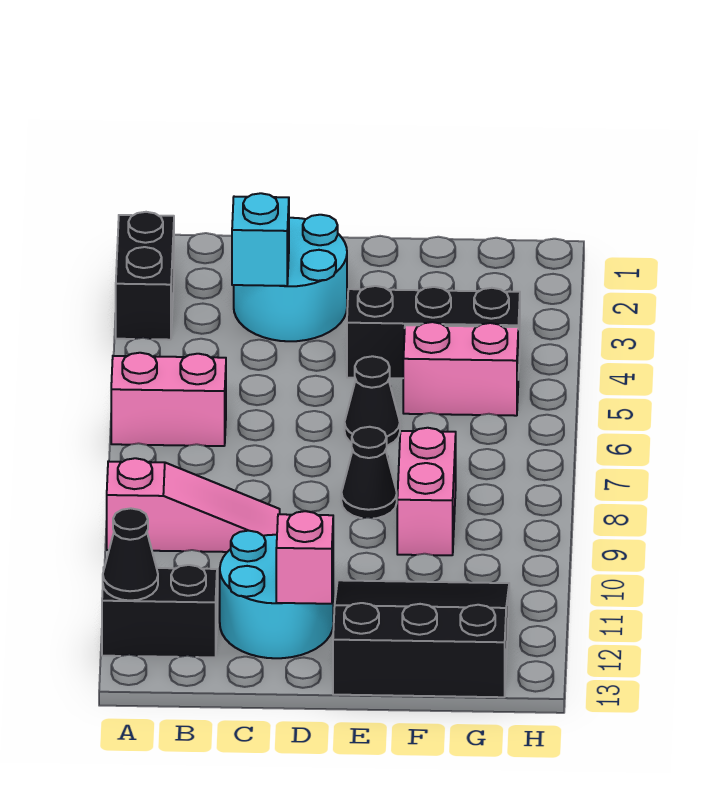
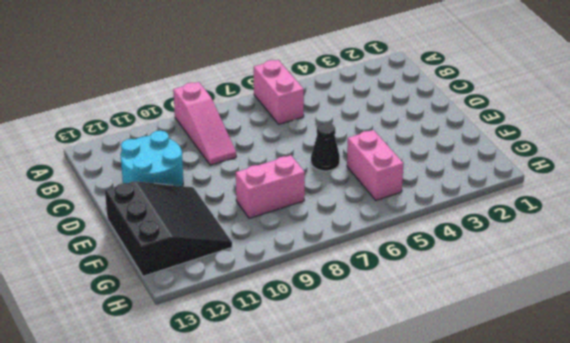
none -> black brick A2:A3 level 1
none -> black brick A12:B12 level 1
none -> cyan round brick C2:D3 level 1

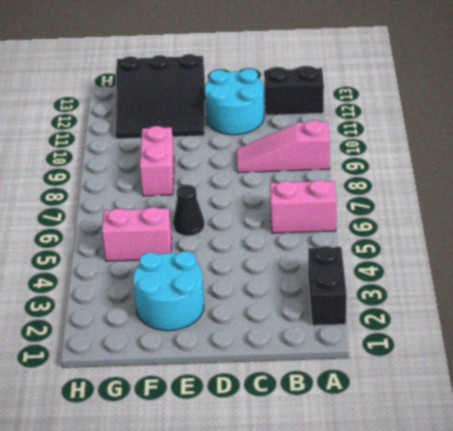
cyan round brick E2:F3 level 1 -> cyan round brick C2:D3 level 1
none -> black brick E4:G4 level 1
none -> black cone E8 level 1
none -> black cone A12 level 2

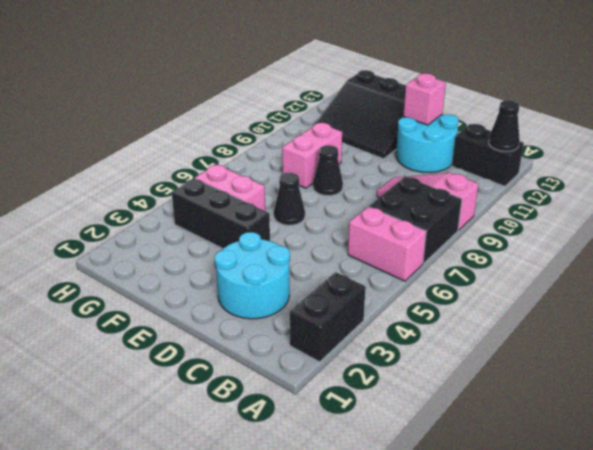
black brick A7:B8 level 1 -> none
none -> cyan brick C3 level 2

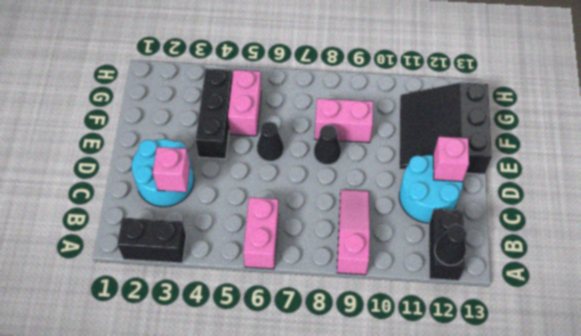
pink brick C3 level 2 -> cyan brick C3 level 2

